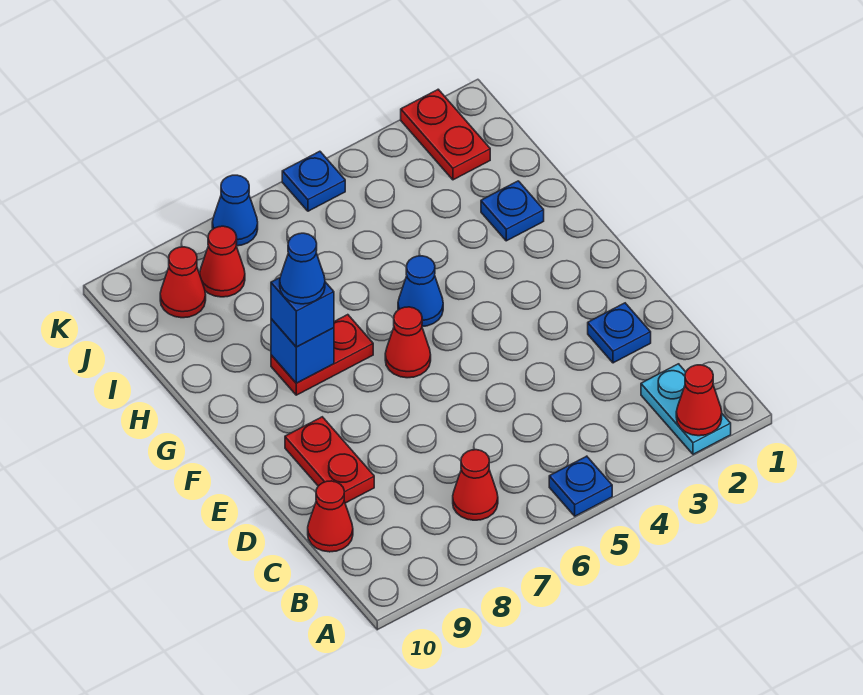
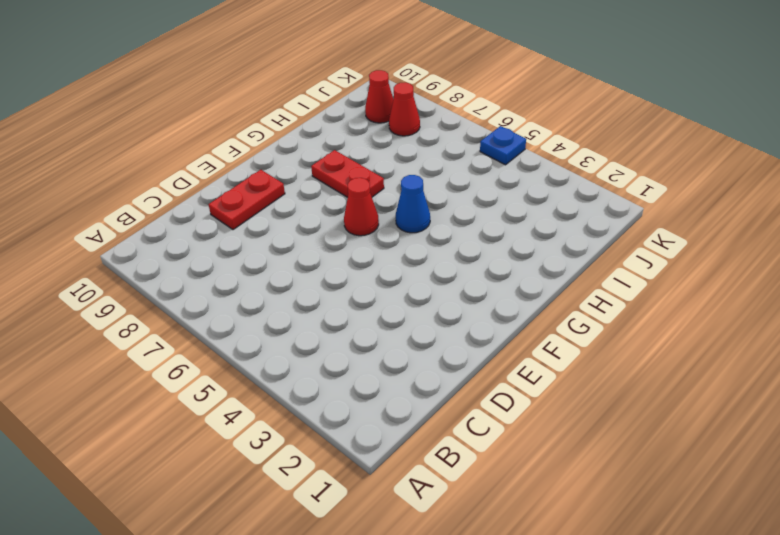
none -> cyan plate A2:B2 level 1
none -> blue plate A5 level 1
none -> red cone B7 level 1

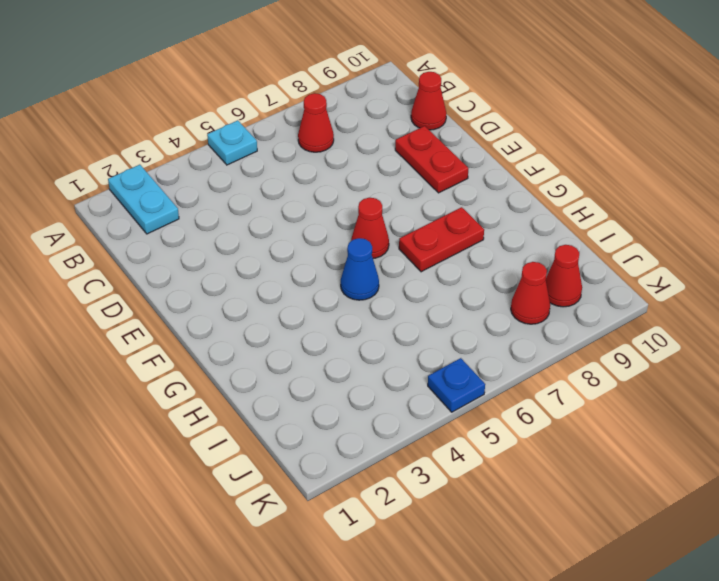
cyan plate A5 level 1 -> blue plate A5 level 1
none -> blue plate D2 level 1
none -> blue plate H2 level 1
none -> red plate J2:K2 level 1

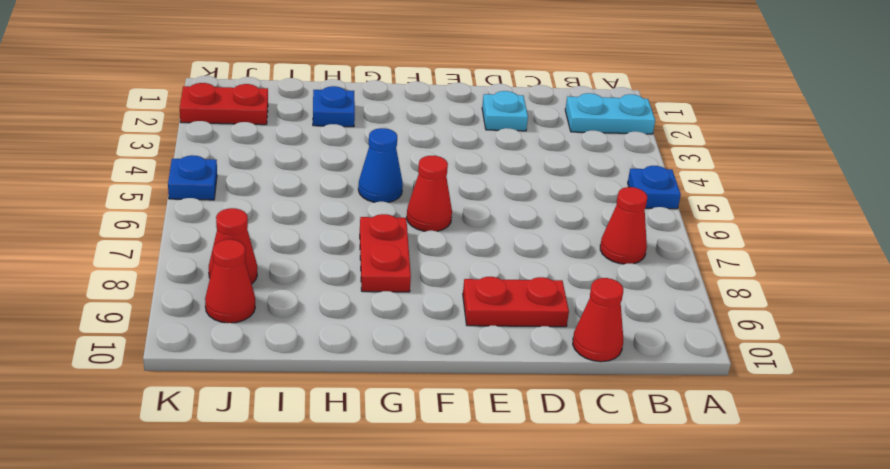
cyan plate D2 level 1 -> blue plate D2 level 1
none -> blue cone K7 level 1
none -> red cone A2 level 2
none -> blue brick G8 level 2

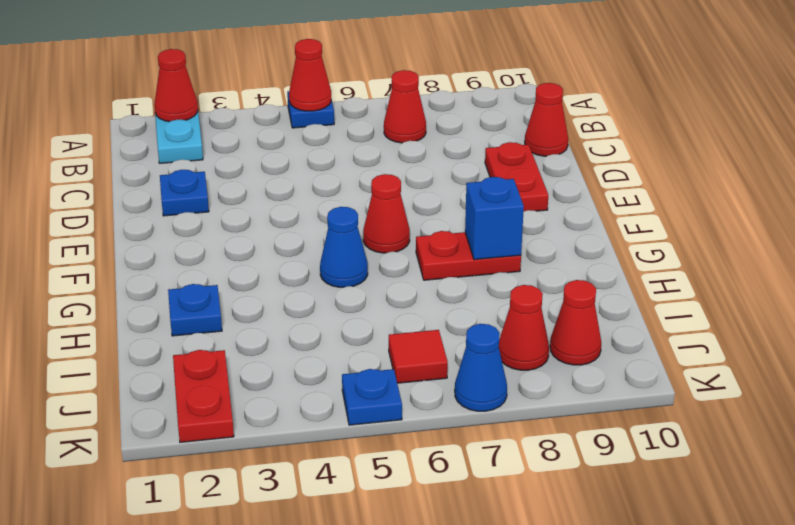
red cone A5 level 2 -> none
red tile J6 level 1 -> none
none -> blue brick G8 level 3
none -> blue cone G8 level 4

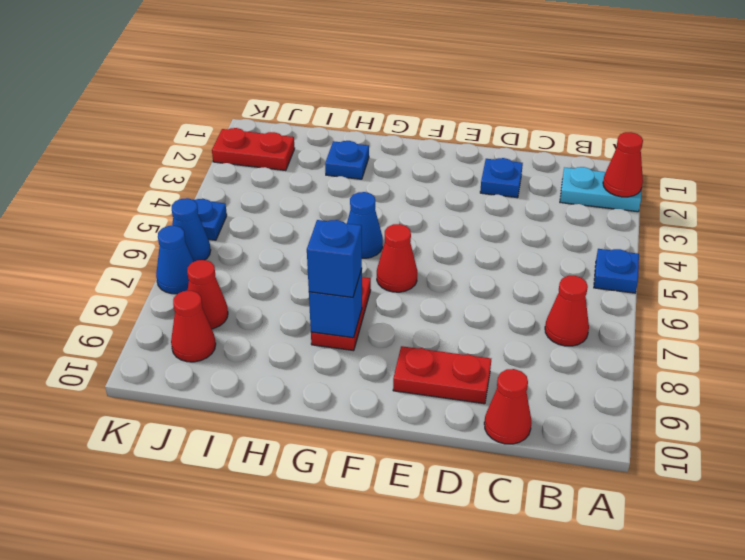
blue cone K6 level 1 -> blue cone G8 level 4

